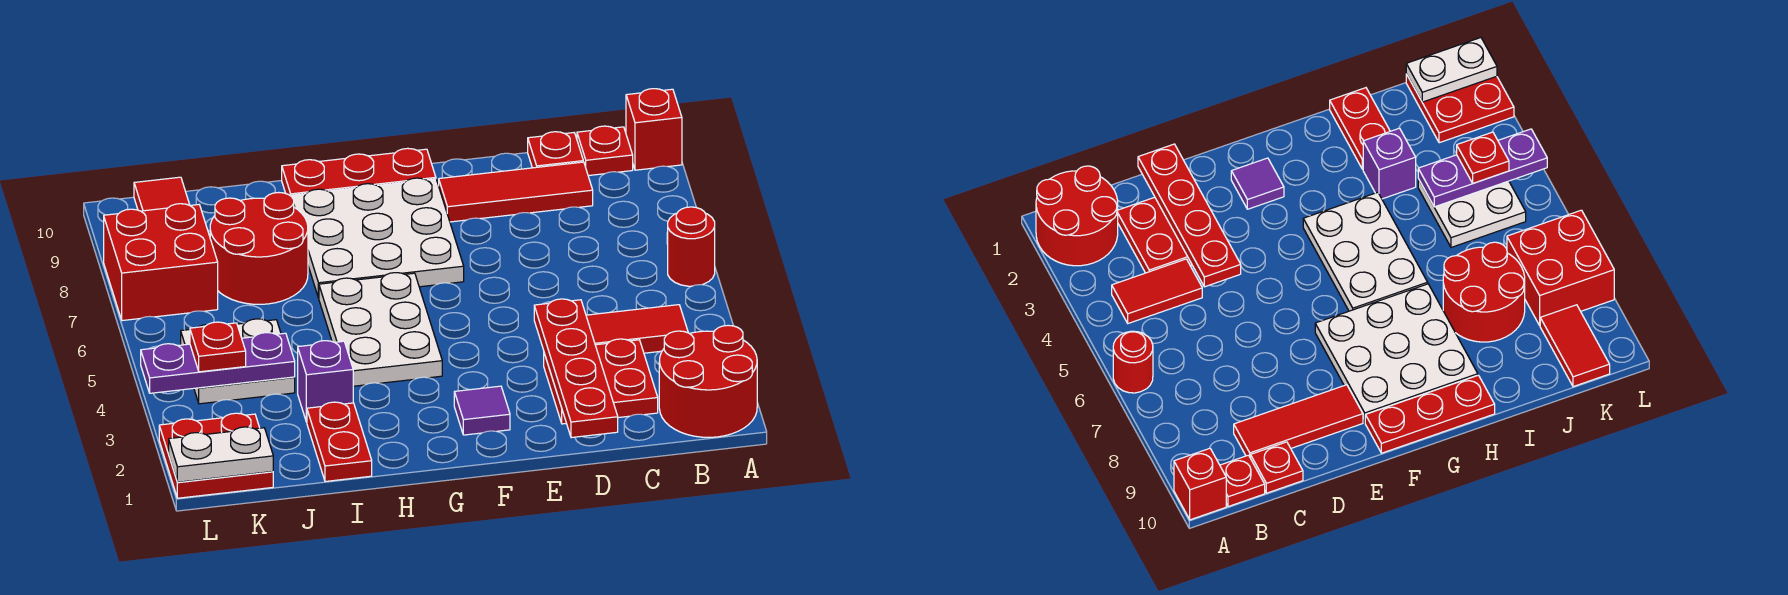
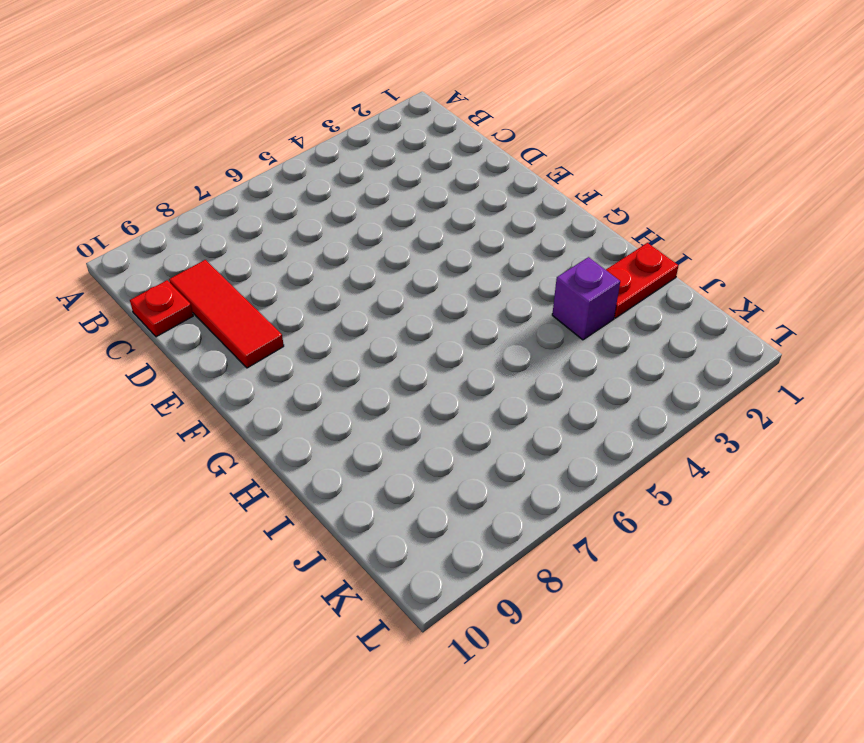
none -> red round brick A1:B2 level 1
none -> red round brick A6 level 1
none -> red brick A10 level 1

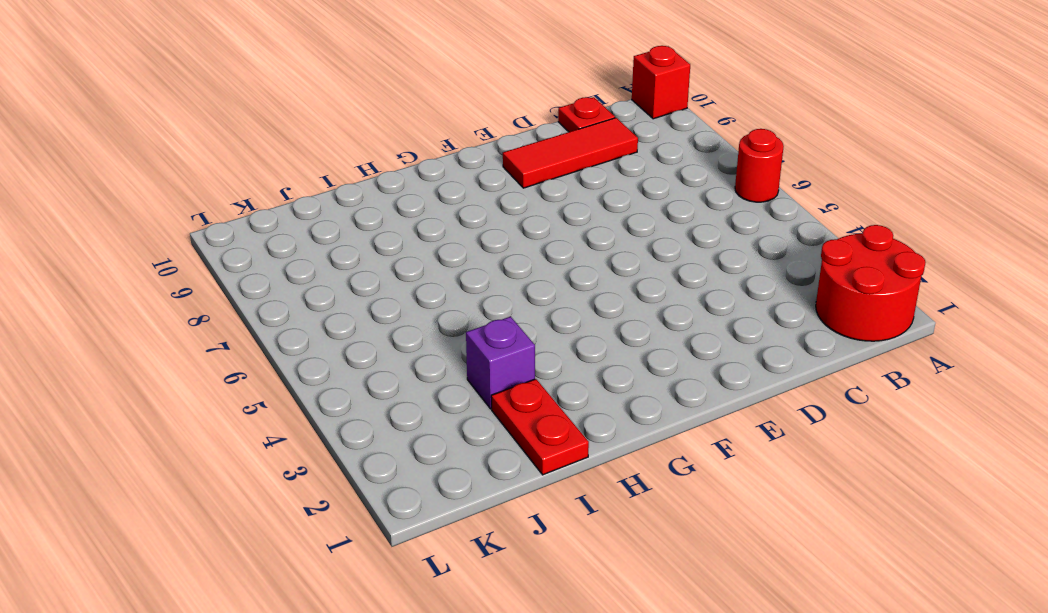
none -> red tile B4:C4 level 1
none -> red plate B10 level 1
none -> red plate C2:D3 level 1

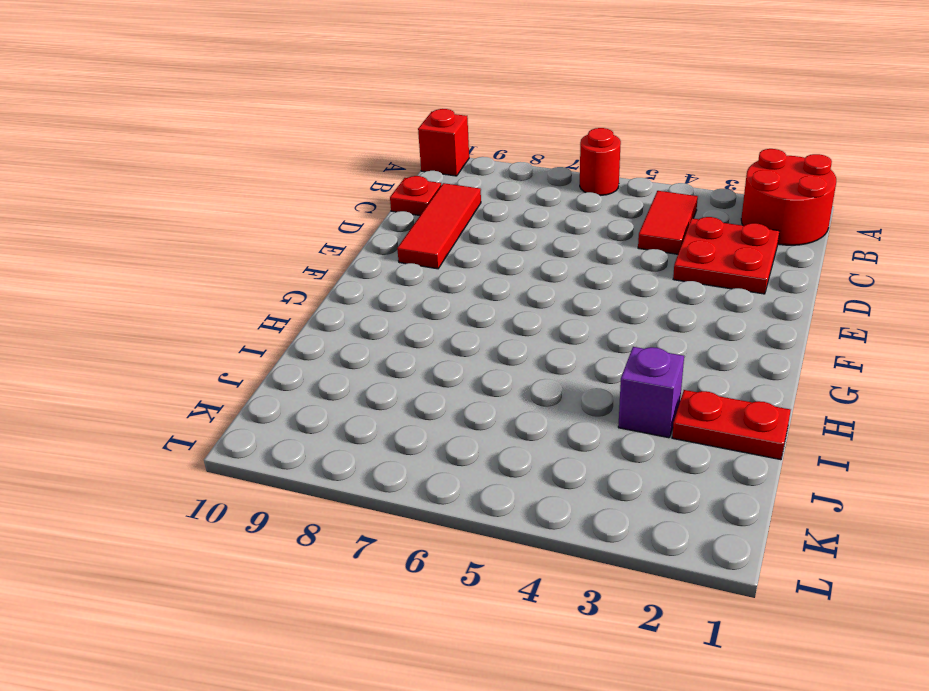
none -> red plate B10 level 1
none -> purple tile F2 level 1
none -> white plate F7:H9 level 1

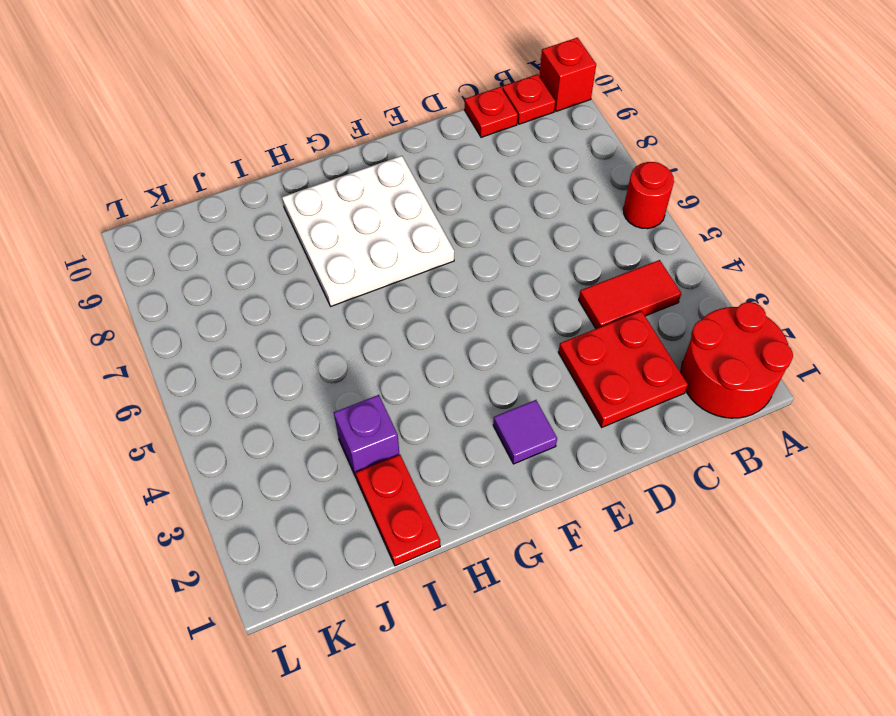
none -> red tile C9:E9 level 1
none -> red plate F10:H10 level 1
none -> white plate G4:H6 level 1

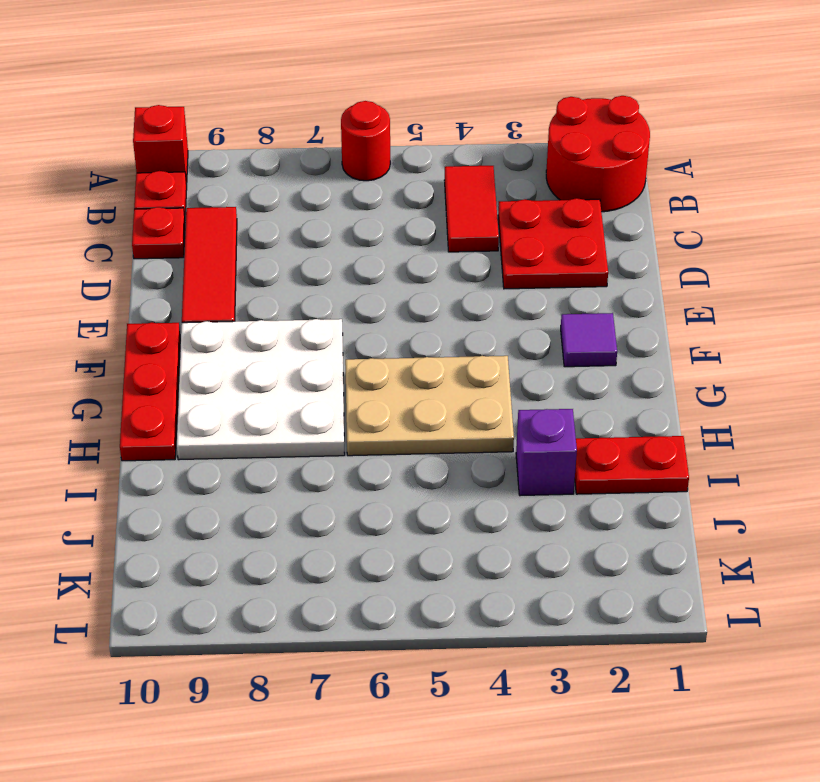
tan plate G4:H6 level 1 -> white plate G4:H6 level 1
none -> red round brick I7:J8 level 1
none -> white plate J4:K5 level 1
none -> red plate K1:L2 level 1

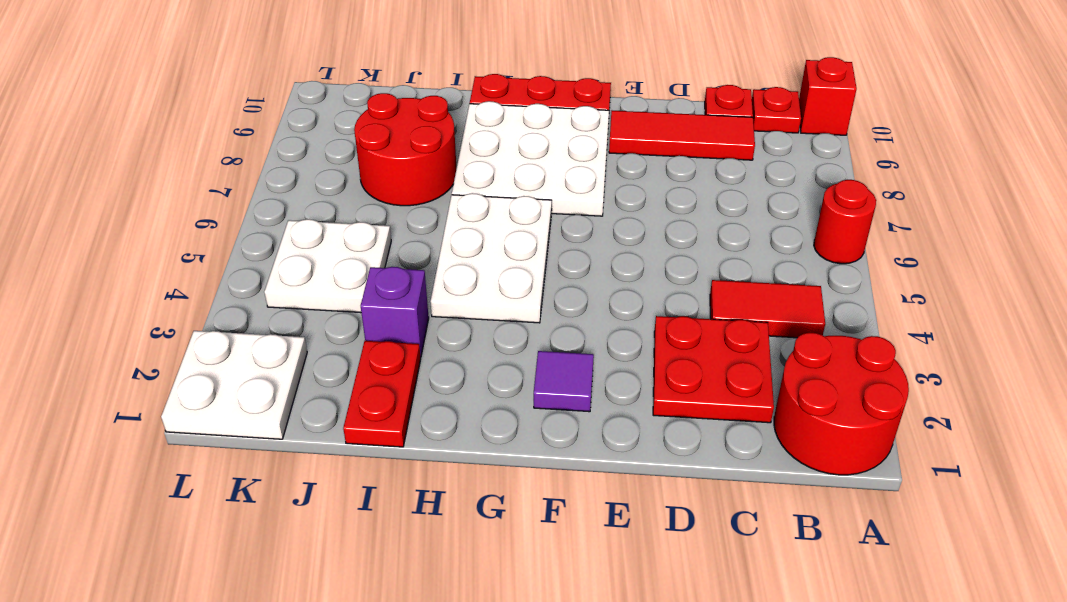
white plate K1:L2 level 1 -> red plate K1:L2 level 1
none -> red brick K7:L8 level 1
none -> red tile K9:K10 level 1
none -> red plate D1:D4 level 2

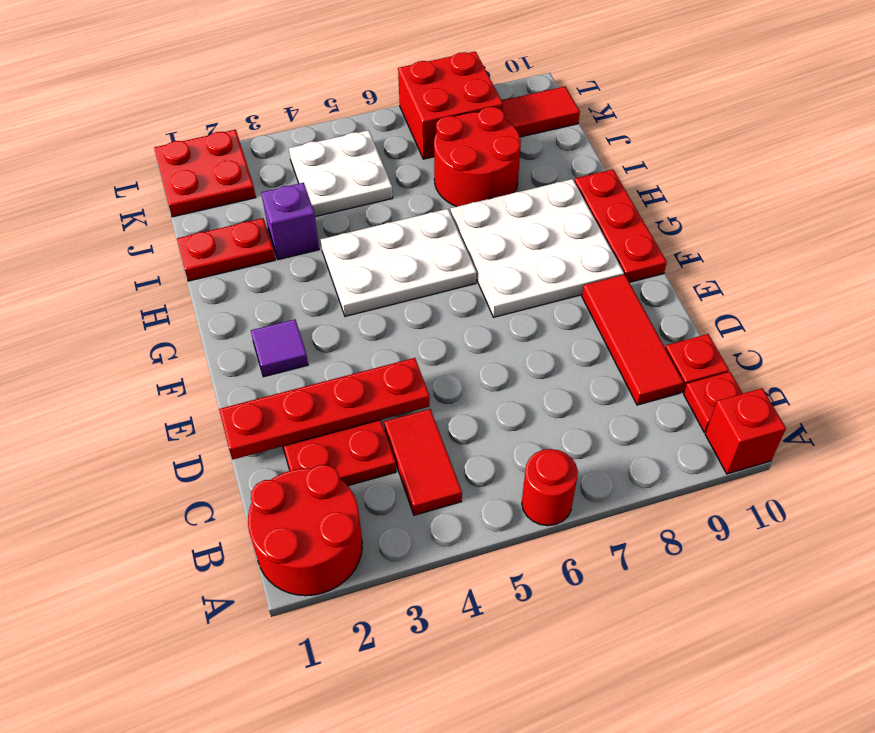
none -> purple plate J4:L4 level 2
none -> white plate K1:L1 level 2
none -> red plate K4 level 3

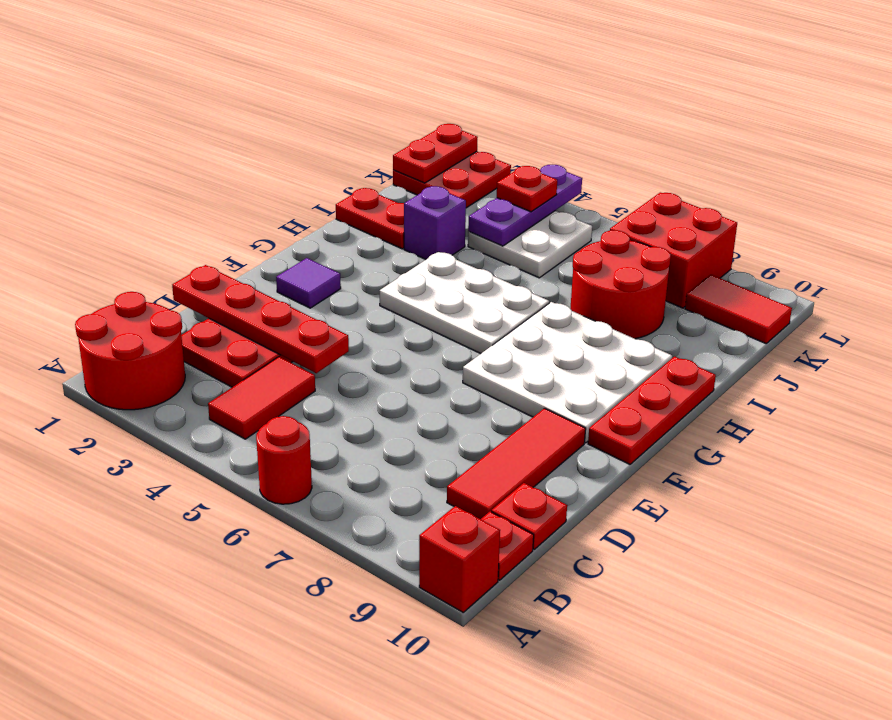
red plate K1:L1 level 2 -> white plate K1:L1 level 2

